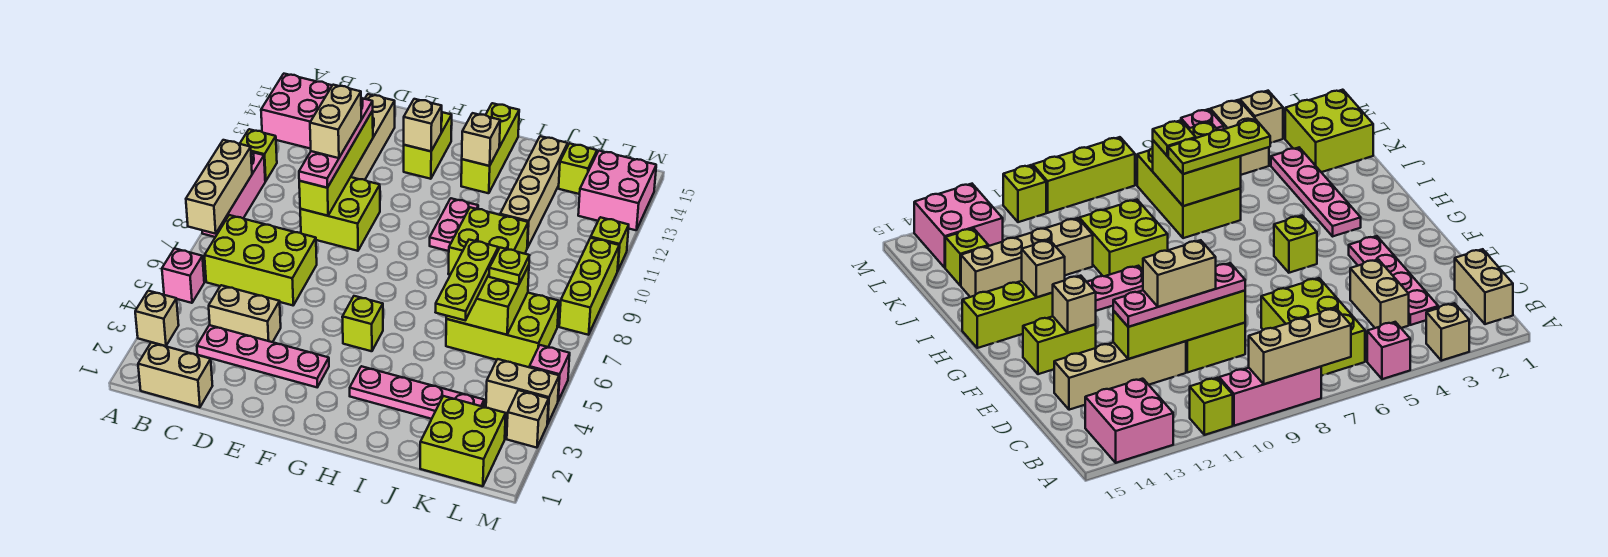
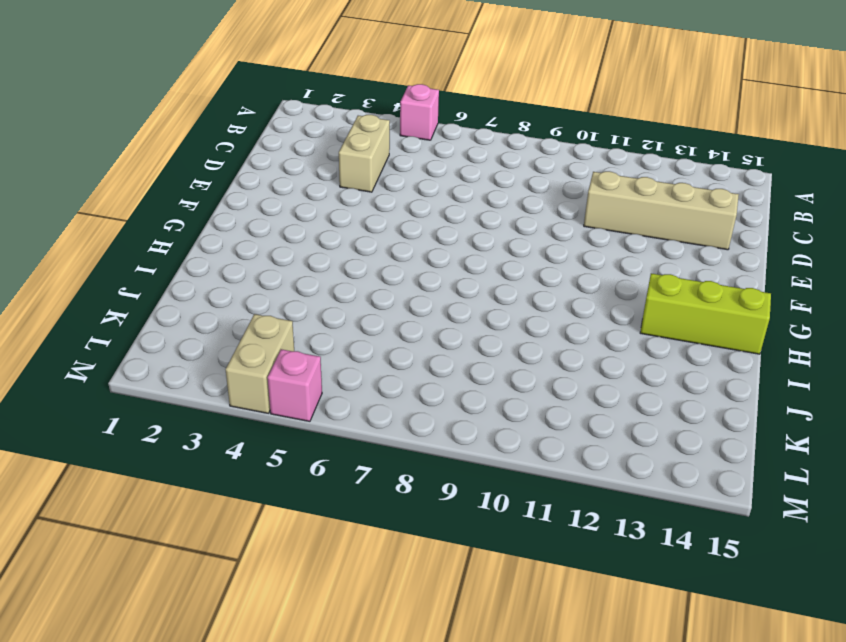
none -> tan brick A3 level 1
none -> pink brick A8:A10 level 1
none -> lime brick A11 level 1
none -> pink brick A13:B14 level 1

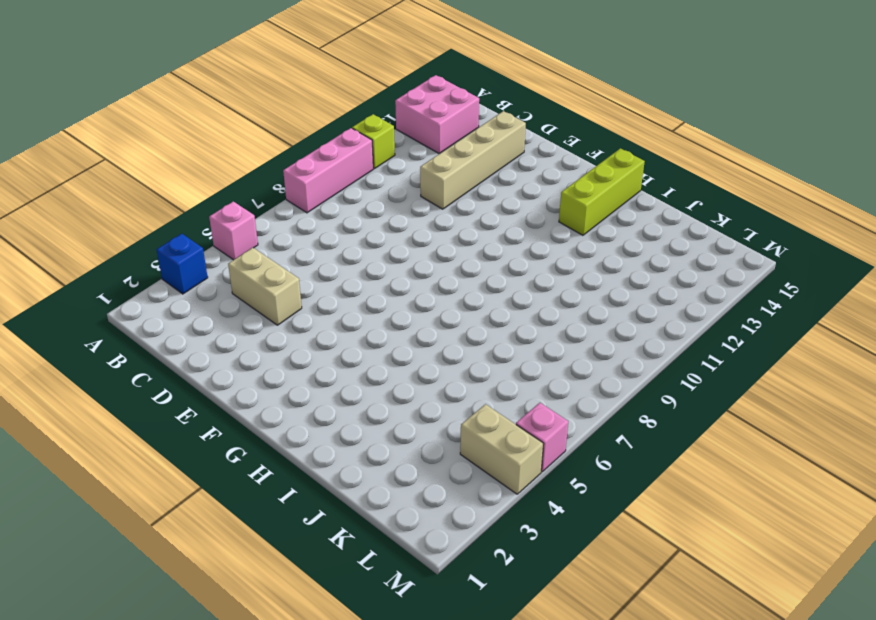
blue brick A3 level 1 -> tan brick A3 level 1
none -> tan brick B1:C1 level 1
none -> lime brick B6:D7 level 1
none -> pink plate C3:F3 level 1
none -> lime brick D9:E10 level 1

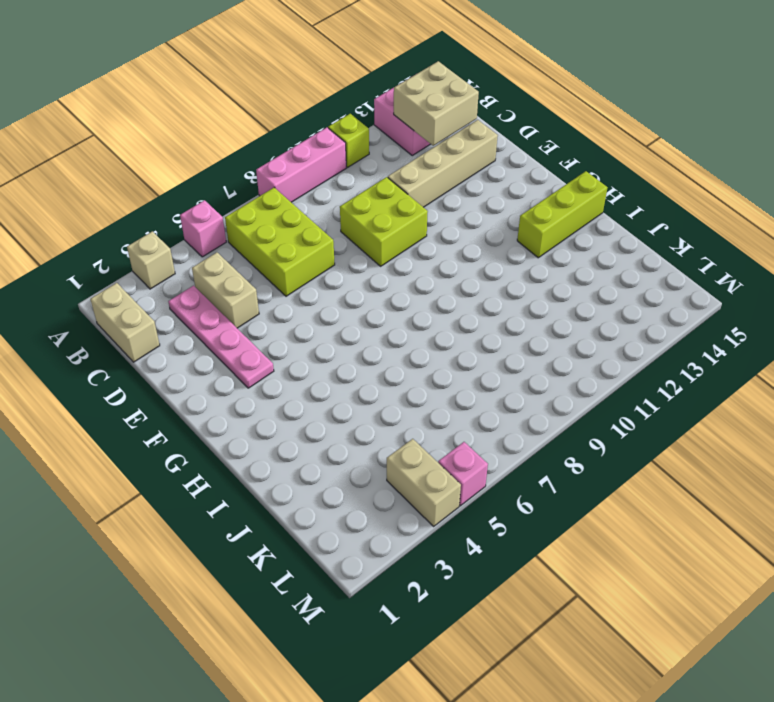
tan brick B13:C14 level 2 -> none
none -> lime brick F13:F14 level 1
none -> lime brick G5 level 1
none -> pink plate H3:K3 level 1
none -> pink plate H10:H11 level 1

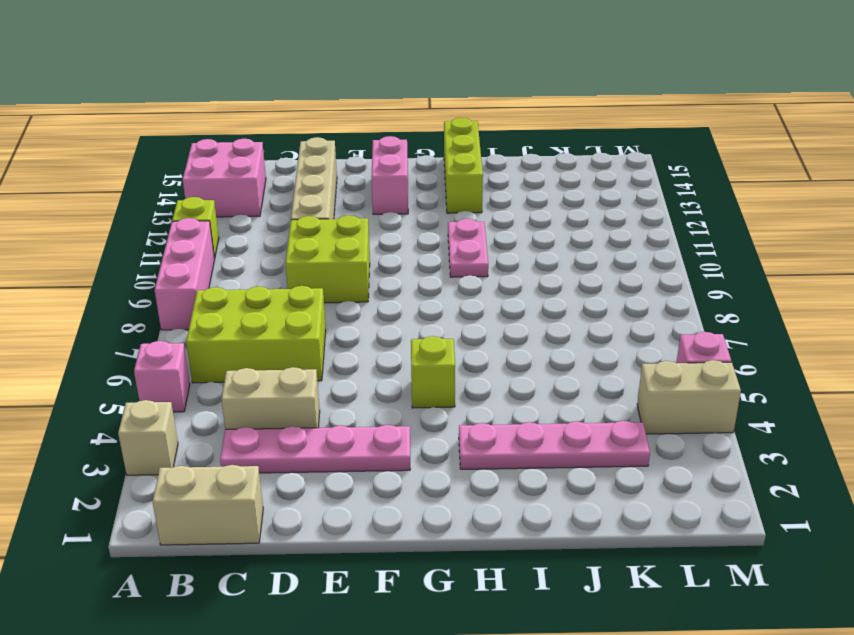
pink brick F13:F14 level 1 -> lime brick F13:F14 level 1
none -> lime brick I9:J10 level 1
none -> lime brick J6:L7 level 1
none -> tan brick J11:J14 level 1
none -> lime brick K1:L2 level 1

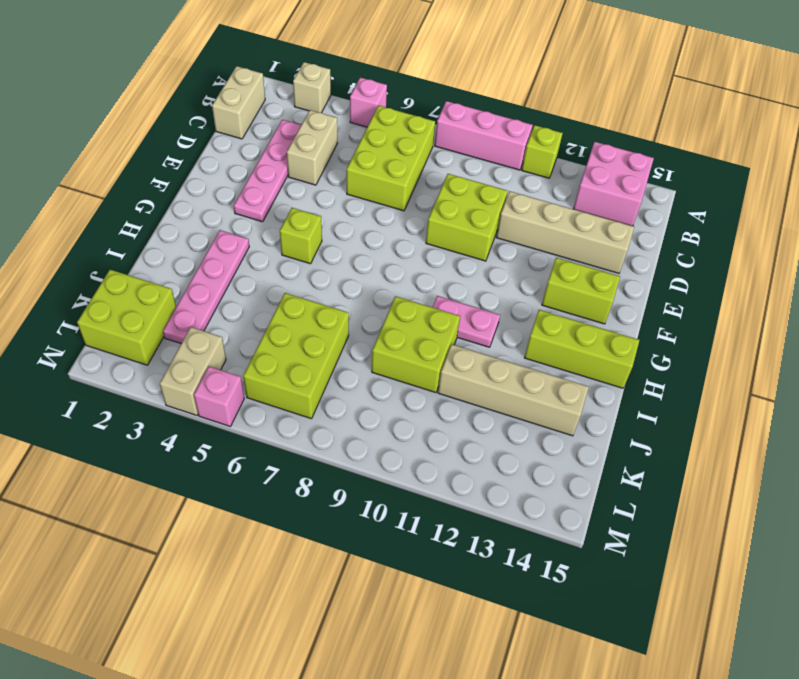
none -> lime brick K14 level 1
none -> pink brick L13:M14 level 1
none -> tan brick M3 level 1
none -> lime brick M8:M10 level 1

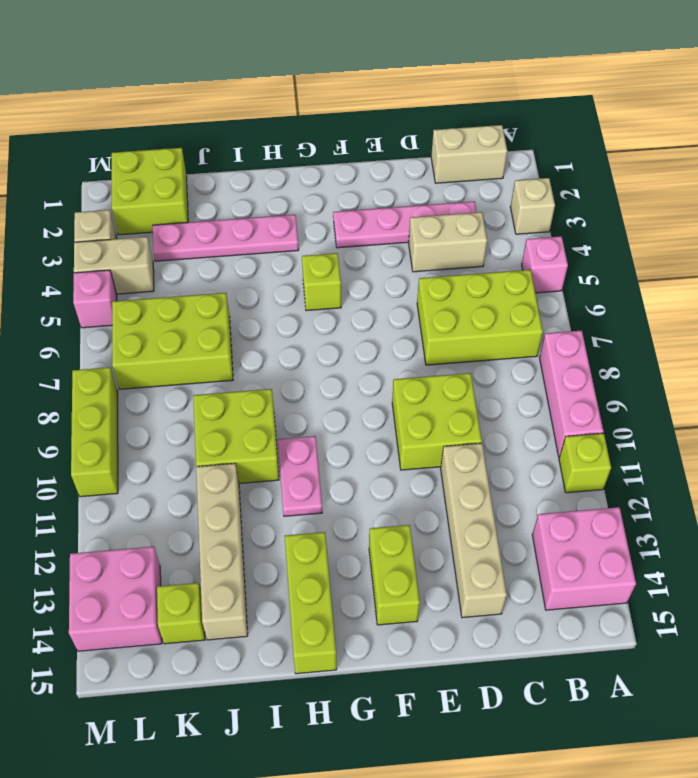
none -> lime brick M11 level 1
none -> tan brick A7:A9 level 2
none -> lime brick D9:D12 level 2
none -> tan brick F13 level 2

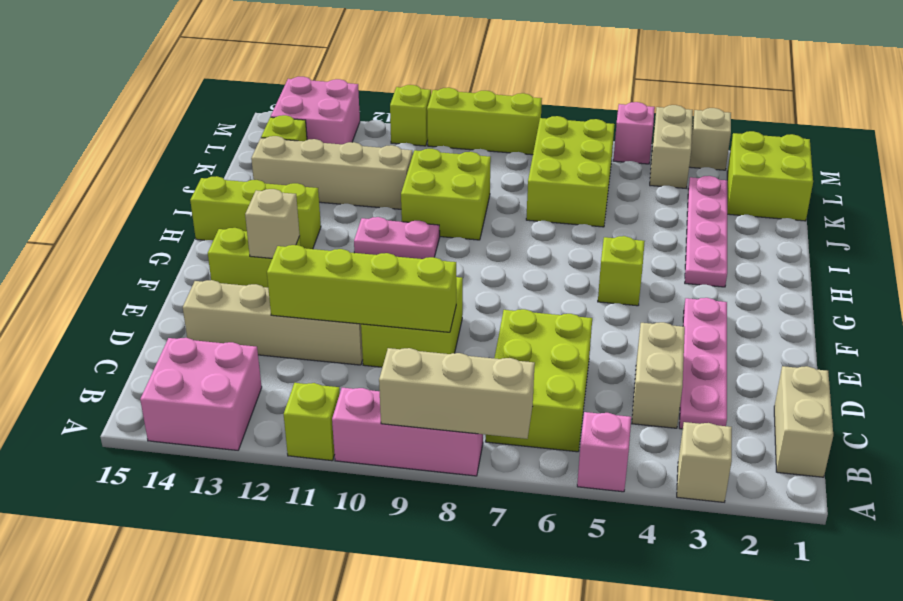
none -> tan brick H13 level 2
none -> lime brick J6:K7 level 2
none -> pink plate D9:D12 level 3
none -> lime plate J5:J7 level 3

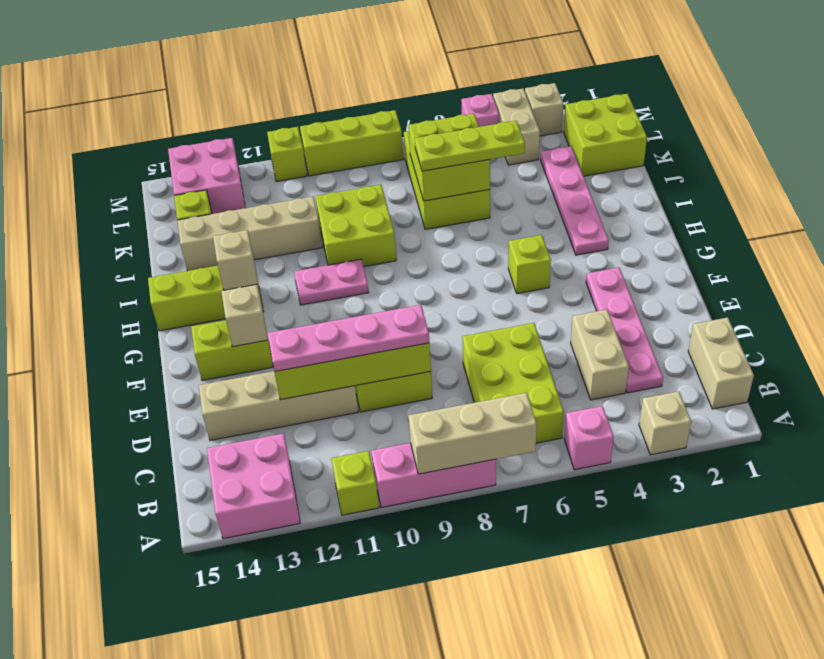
none -> lime plate K7 level 3
none -> tan brick D10:D11 level 4

